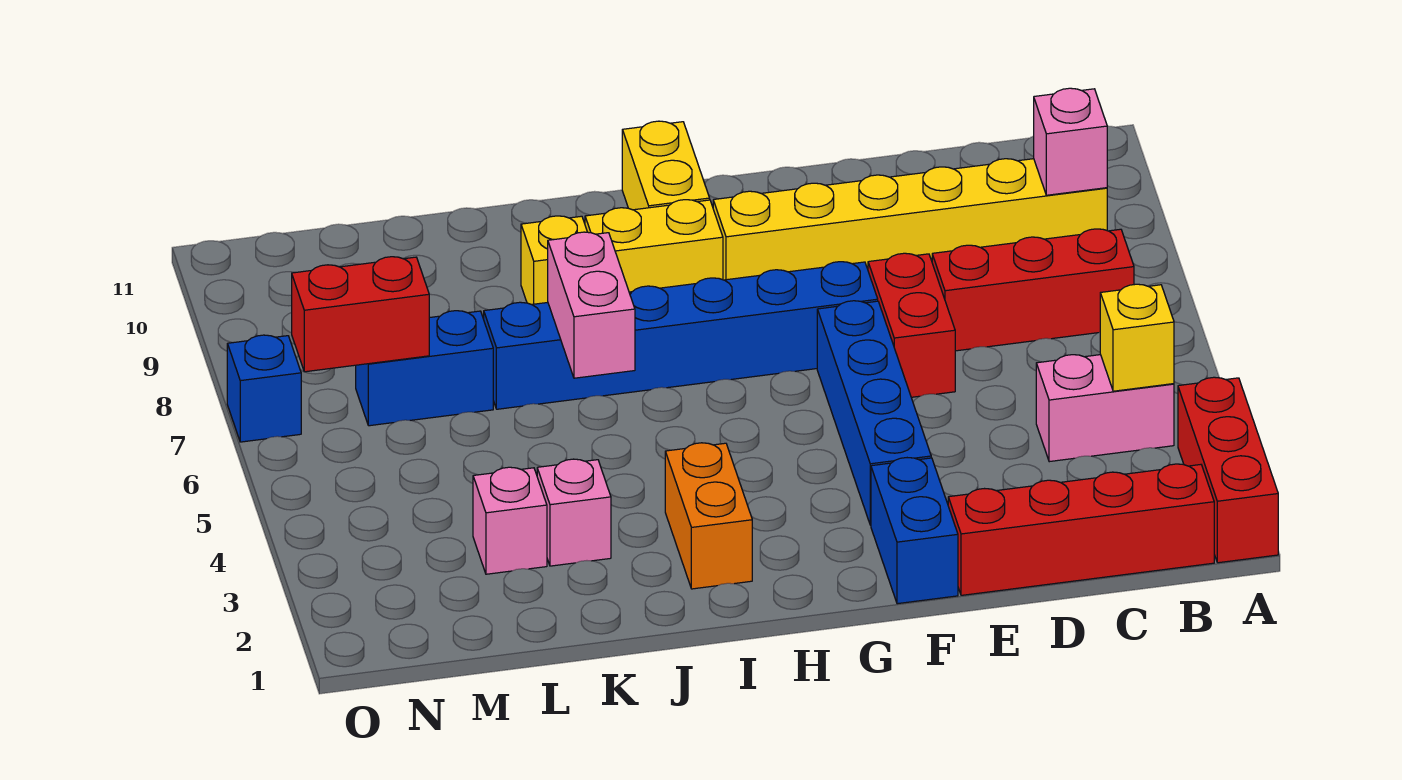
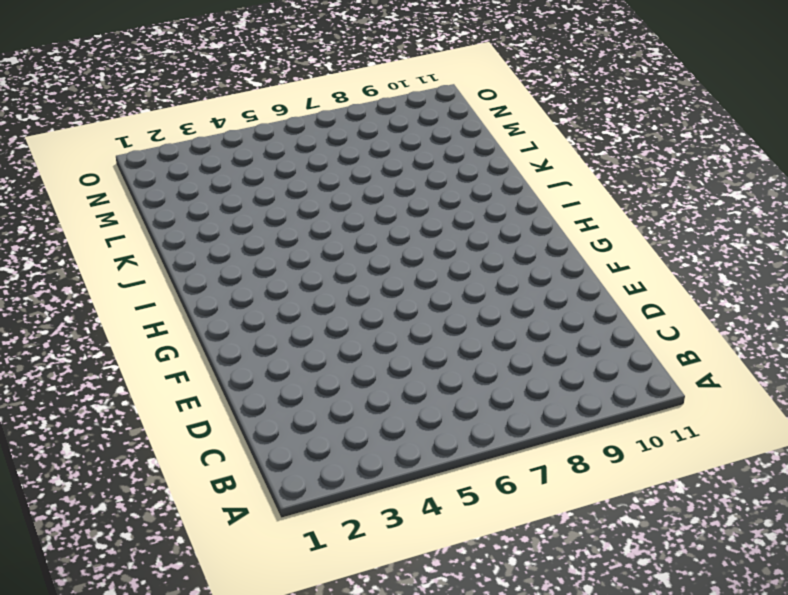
none -> red brick A1:A3 level 1
none -> red brick B1:E1 level 1
none -> pink brick B4:C4 level 1

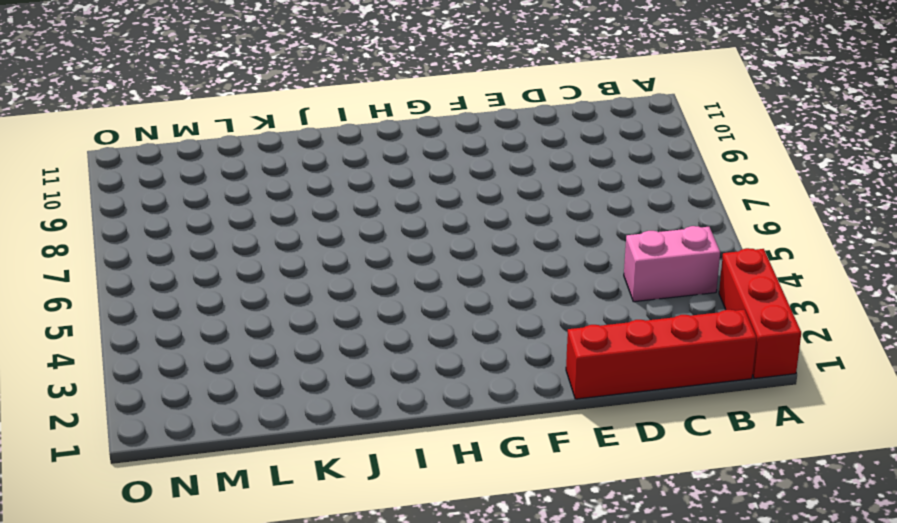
none -> red brick B7:D7 level 1
none -> yellow brick B9:G9 level 1
none -> red brick E6:E7 level 1

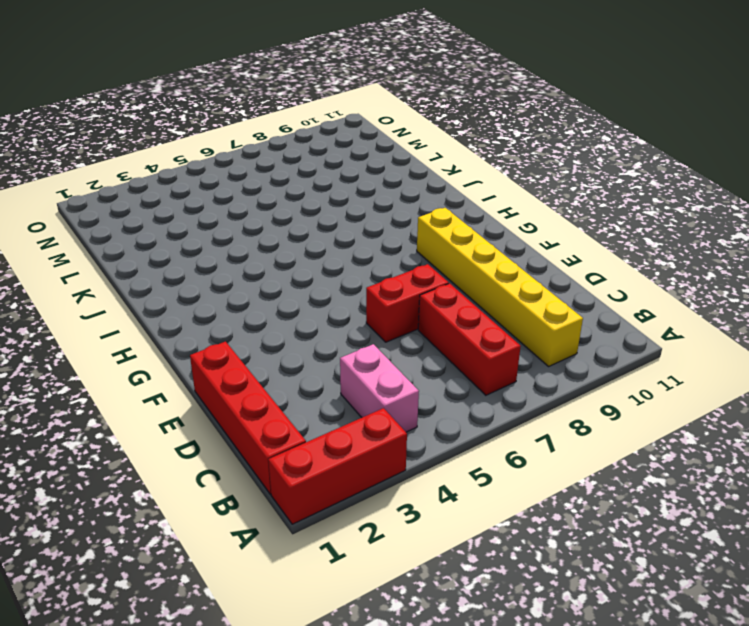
none -> blue brick F1:F2 level 1
none -> blue brick F3:F6 level 1
none -> blue brick F7:K7 level 1

